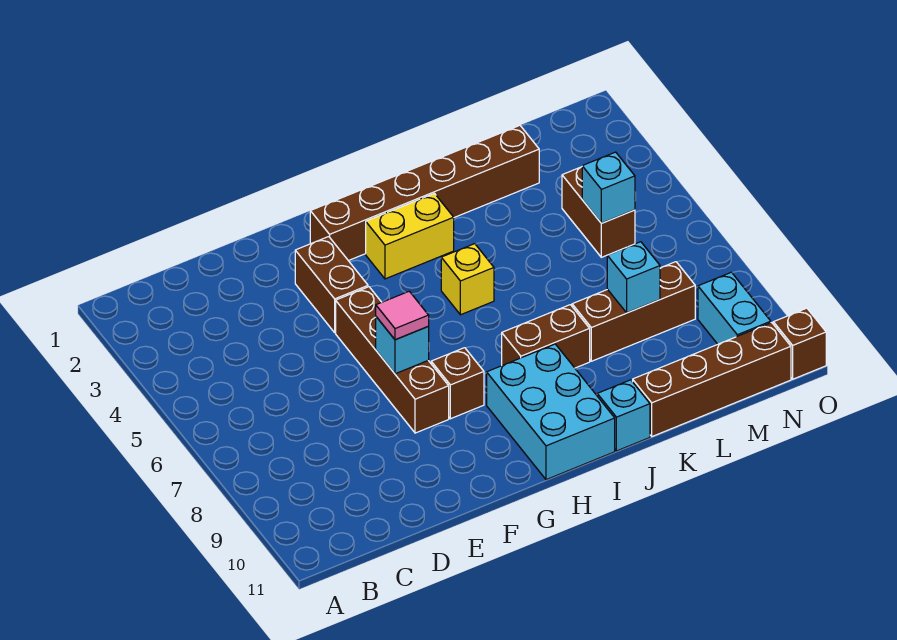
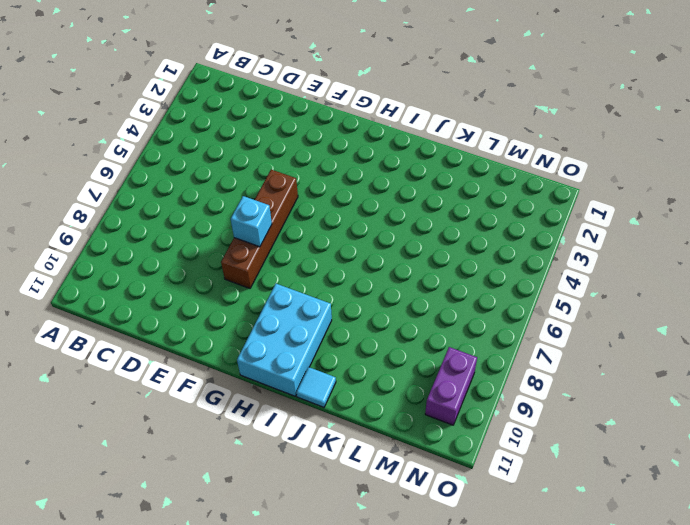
cyan tile J11 level 1 -> cyan brick J11 level 1
purple brick N9:N10 level 1 -> cyan brick N9:N10 level 1
none -> brown brick F3:F4 level 1
none -> brown brick G2:L2 level 1
none -> brown brick G8 level 1

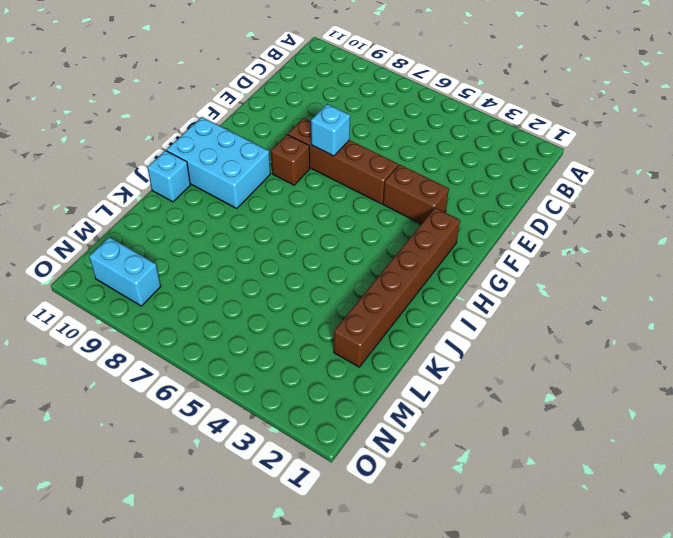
none -> yellow brick H3:I3 level 1
none -> yellow brick I5 level 1
none -> brown brick I8:J8 level 1

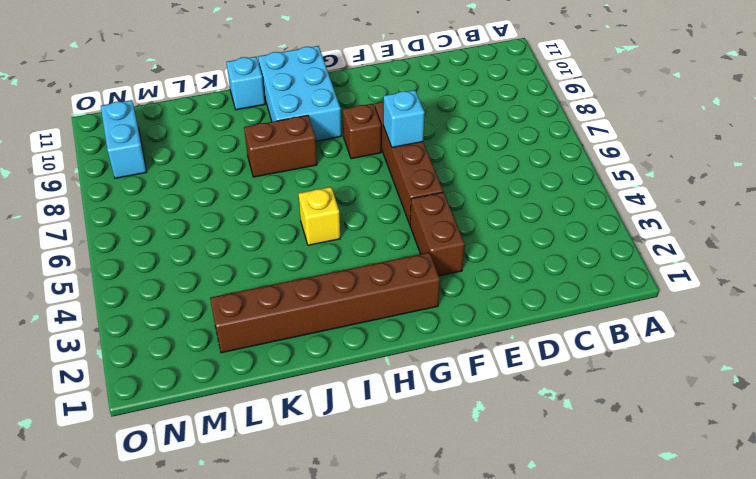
none -> yellow brick H3:I3 level 1
none -> brown brick K8:M8 level 1
none -> brown brick K11:N11 level 1

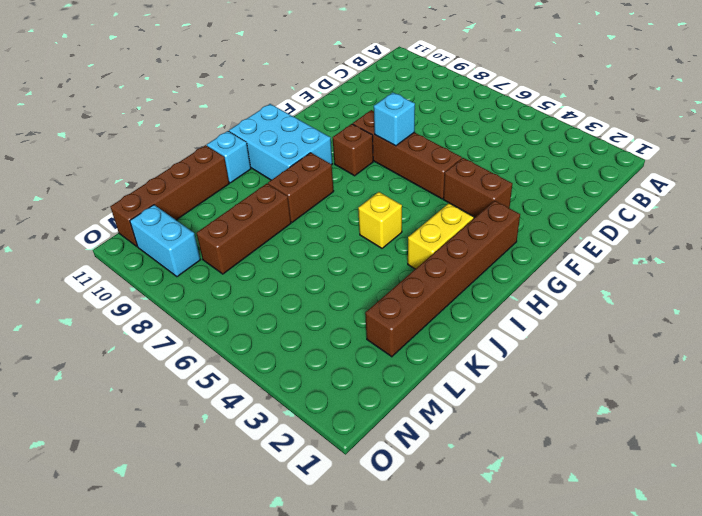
none -> brown brick M4:M5 level 1
none -> brown brick O11 level 1
none -> cyan brick L8 level 2

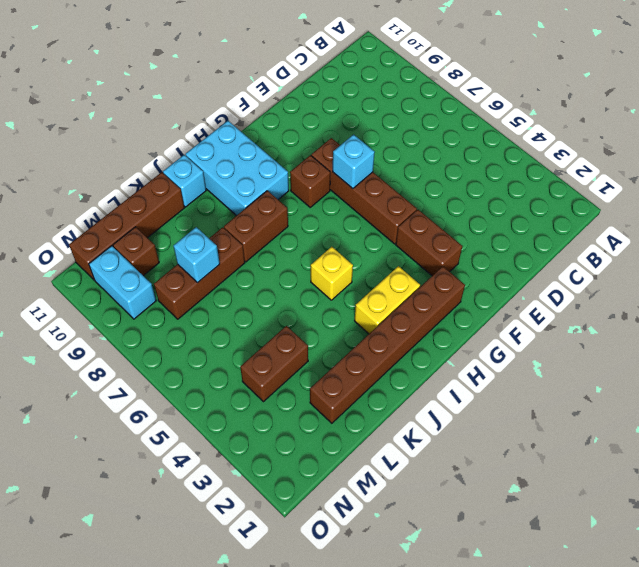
brown brick L4:M4 level 1 -> brown brick M4:M5 level 1
brown brick M10 level 1 -> brown brick O11 level 1
none -> cyan brick M5 level 2
none -> pink tile F7 level 3

